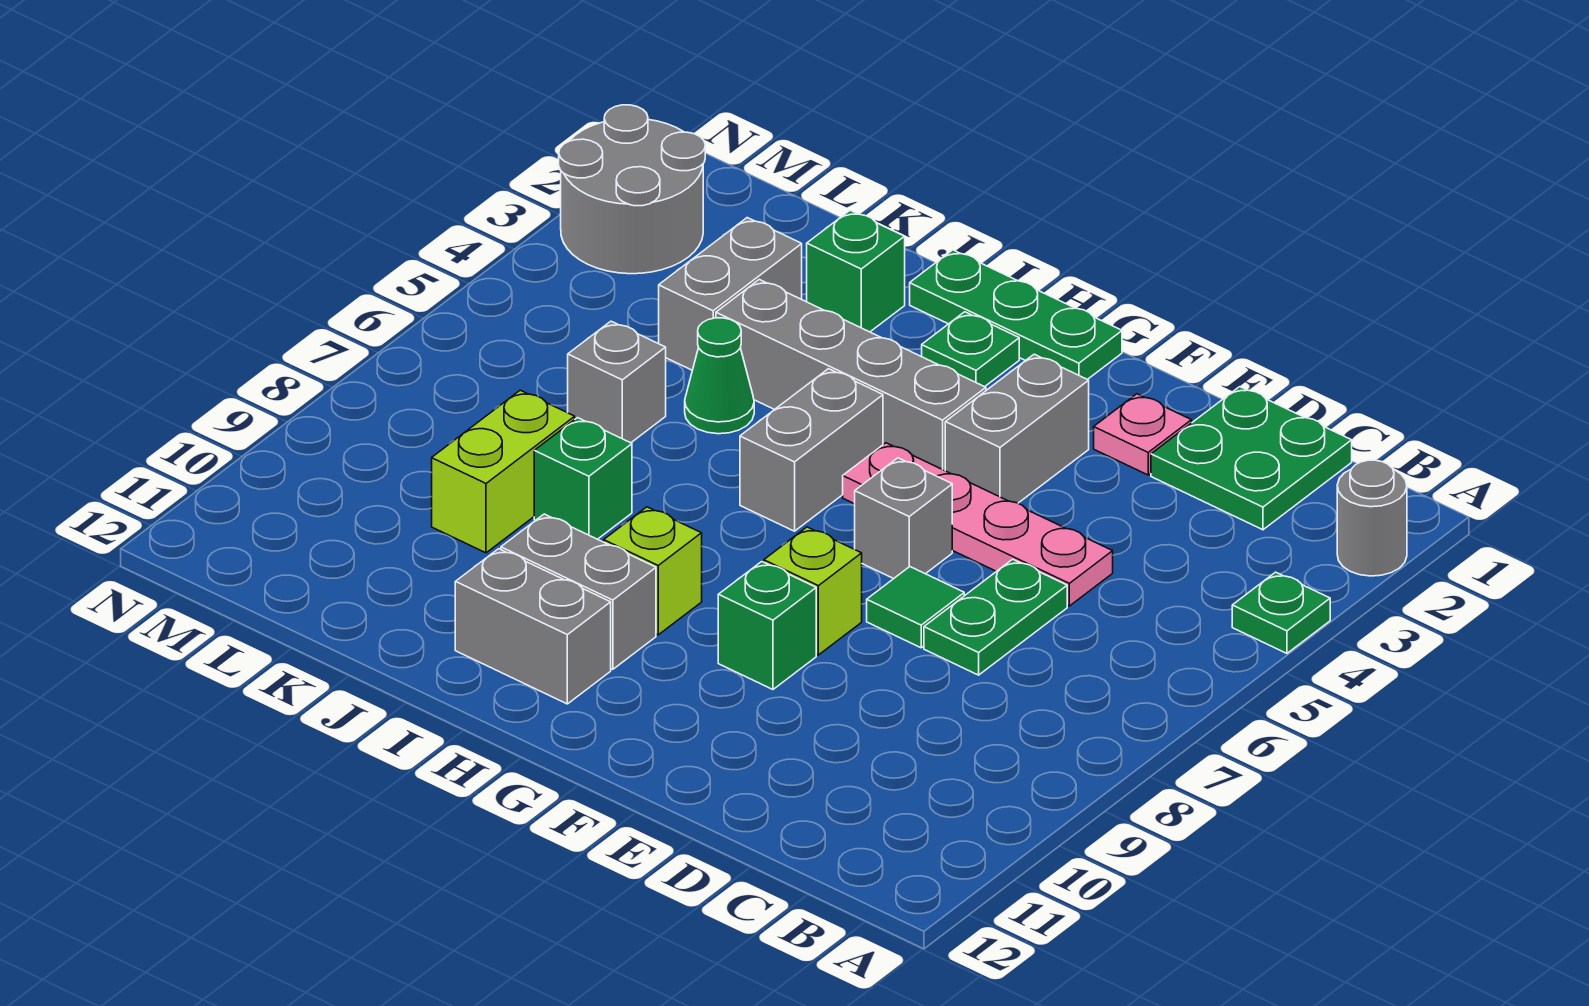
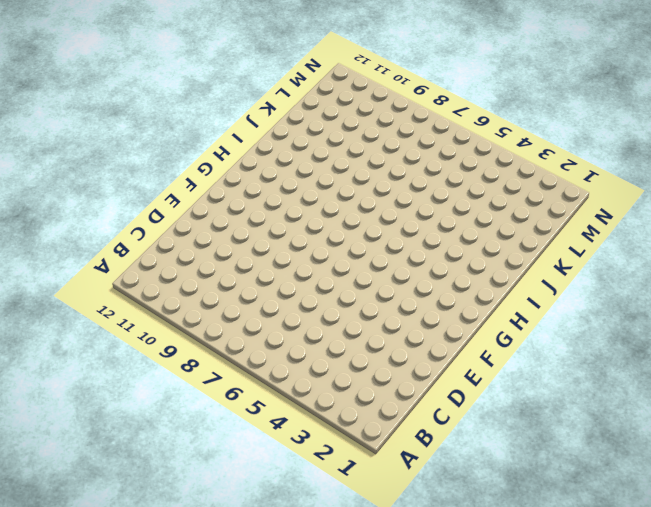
none -> grey round brick A2 level 1
none -> green plate A4 level 1
none -> green plate C1:D2 level 1

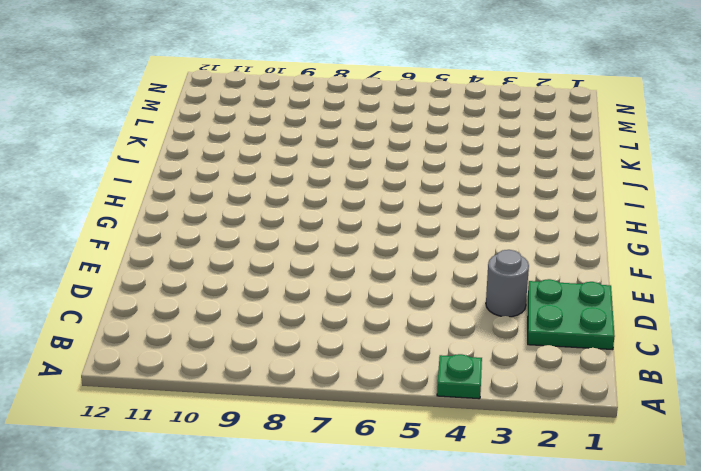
grey round brick D3 level 1 -> grey round brick A2 level 1
none -> pink plate D5:G5 level 1
none -> green plate D6:D7 level 1
none -> pink plate E2 level 1

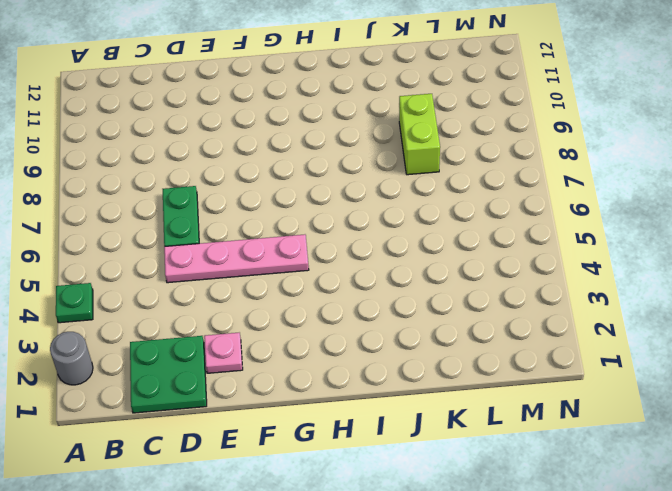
none -> green tile E7 level 1
none -> grey brick F3:F4 level 1
none -> grey brick F6 level 1

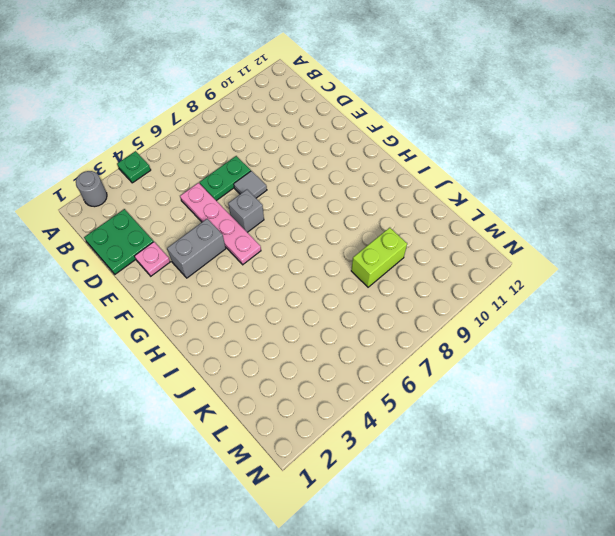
grey tile E7 level 1 -> green tile E7 level 1
none -> lime brick F8 level 1
none -> green brick F9 level 1
none -> green plate G1:I1 level 1

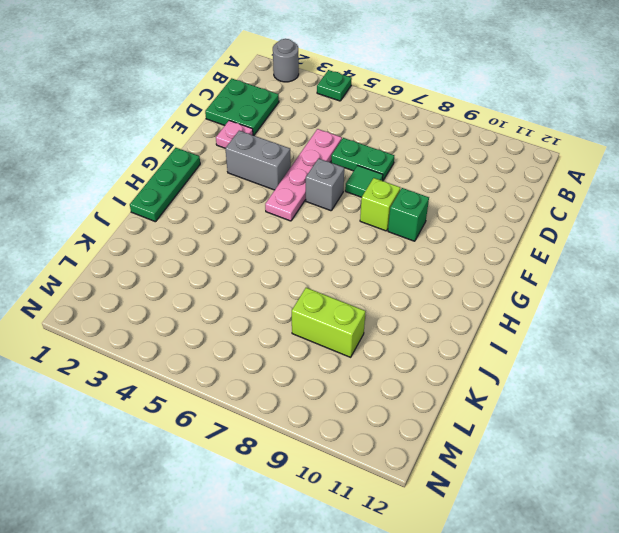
none -> grey brick G4:J4 level 1
none -> green plate H2 level 1
none -> grey brick H5:H6 level 1

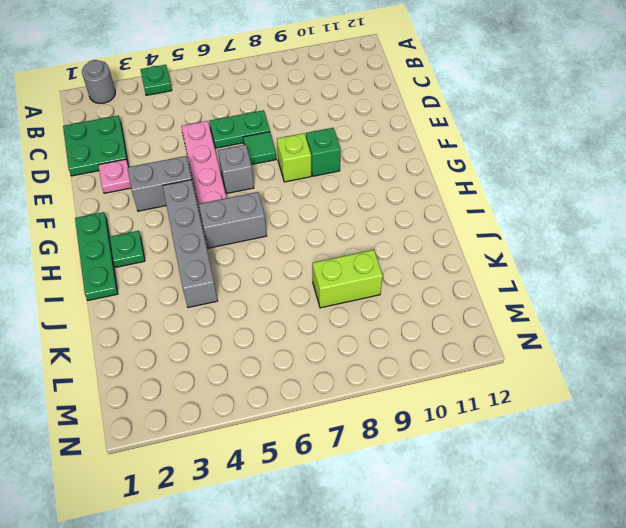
none -> lime brick H9 level 1
none -> grey brick H10:I10 level 1
none -> grey brick H11:I11 level 1

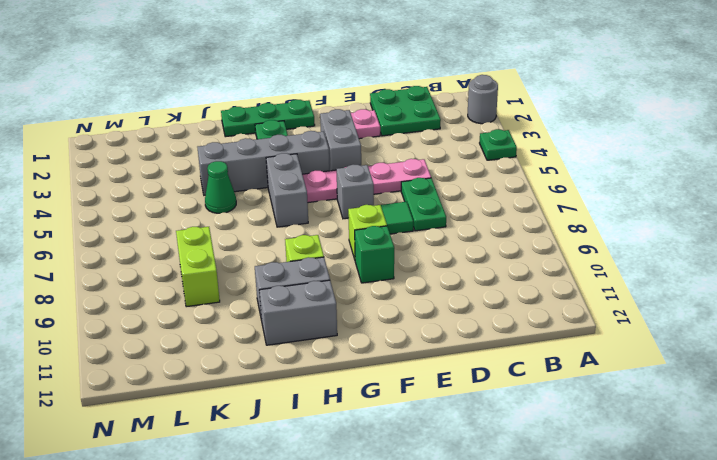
none -> green brick J2 level 1
none -> green brick J8 level 1
none -> grey brick K3:K4 level 1

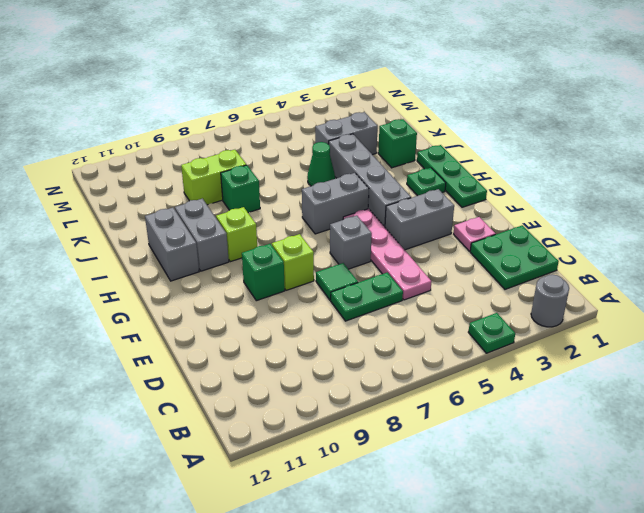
none -> grey brick K6 level 1
none -> grey round brick M2:N3 level 1

